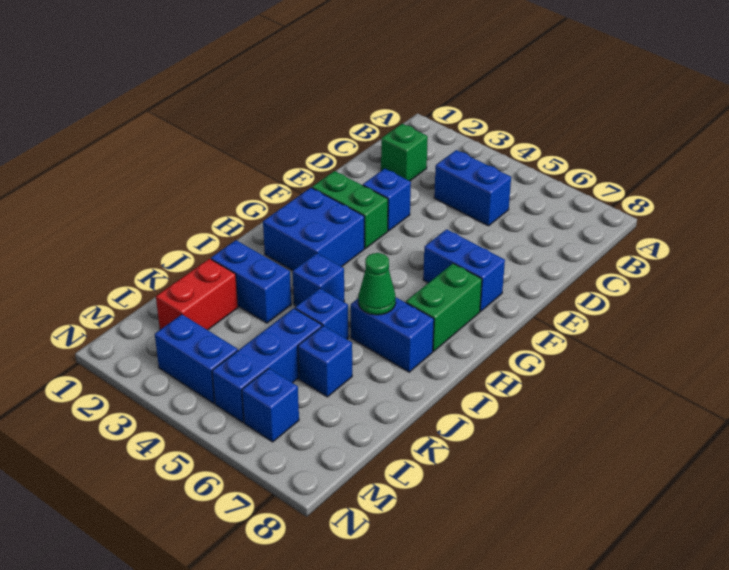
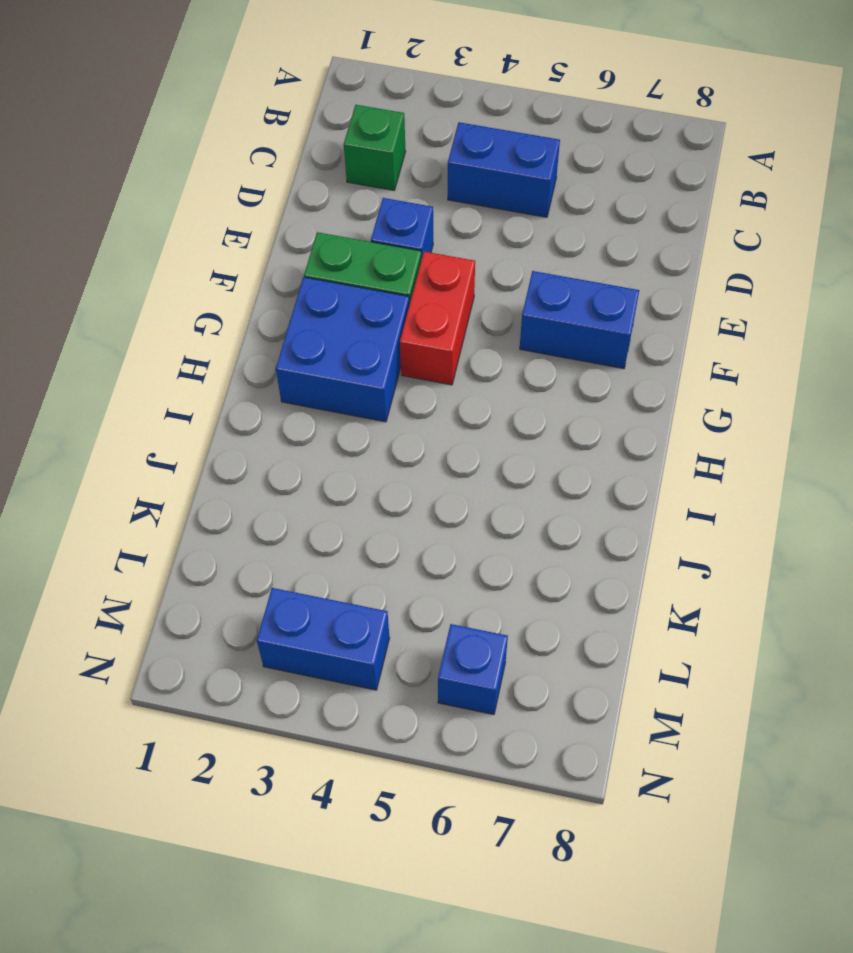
red brick F4:G4 level 1 -> red brick K2:L2 level 1
none -> green brick G7:H7 level 1
none -> blue brick I4 level 1
none -> blue brick I6:I7 level 1

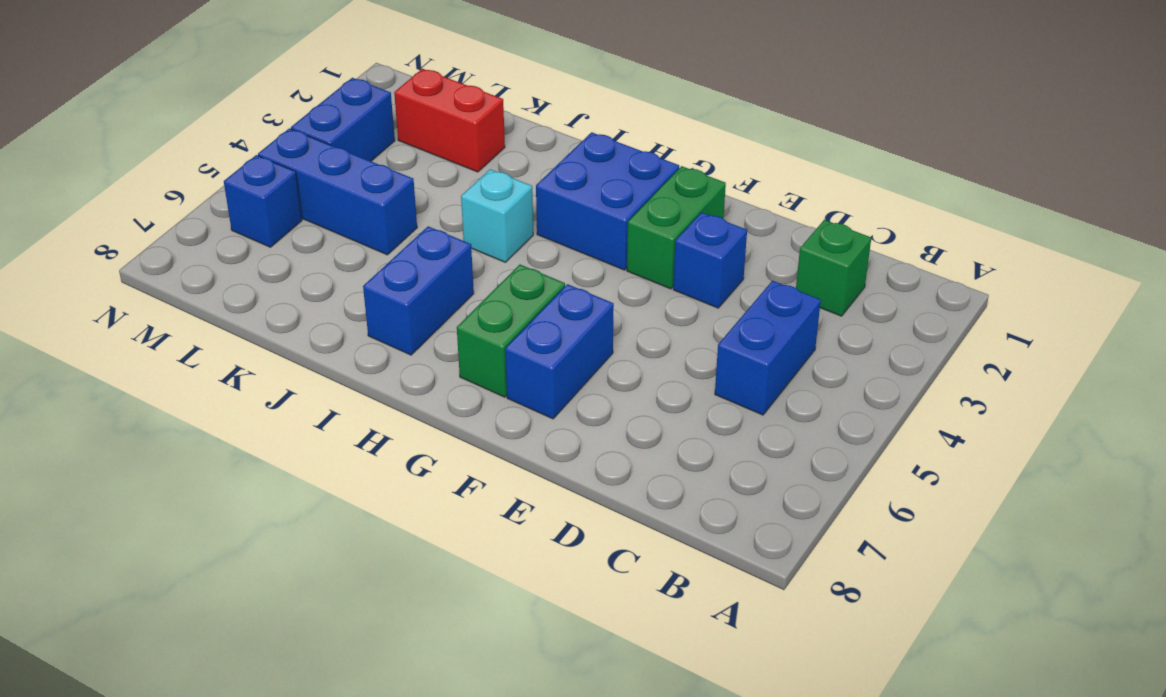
green brick G6:G7 level 1 -> green brick G7:H7 level 1
cyan brick I4 level 1 -> blue brick I4 level 1
none -> blue brick J2:J3 level 1
none -> blue brick J5 level 1
none -> blue brick K6 level 1

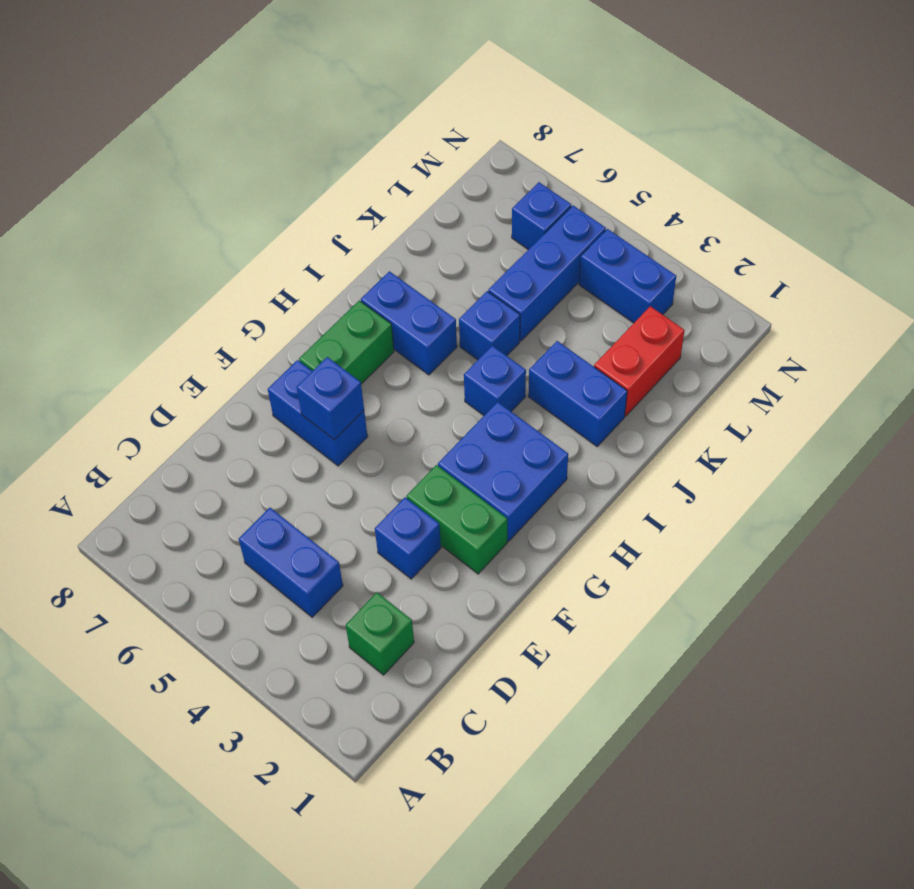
blue brick F6 level 2 -> blue brick K6 level 1
none -> green cone I6 level 2

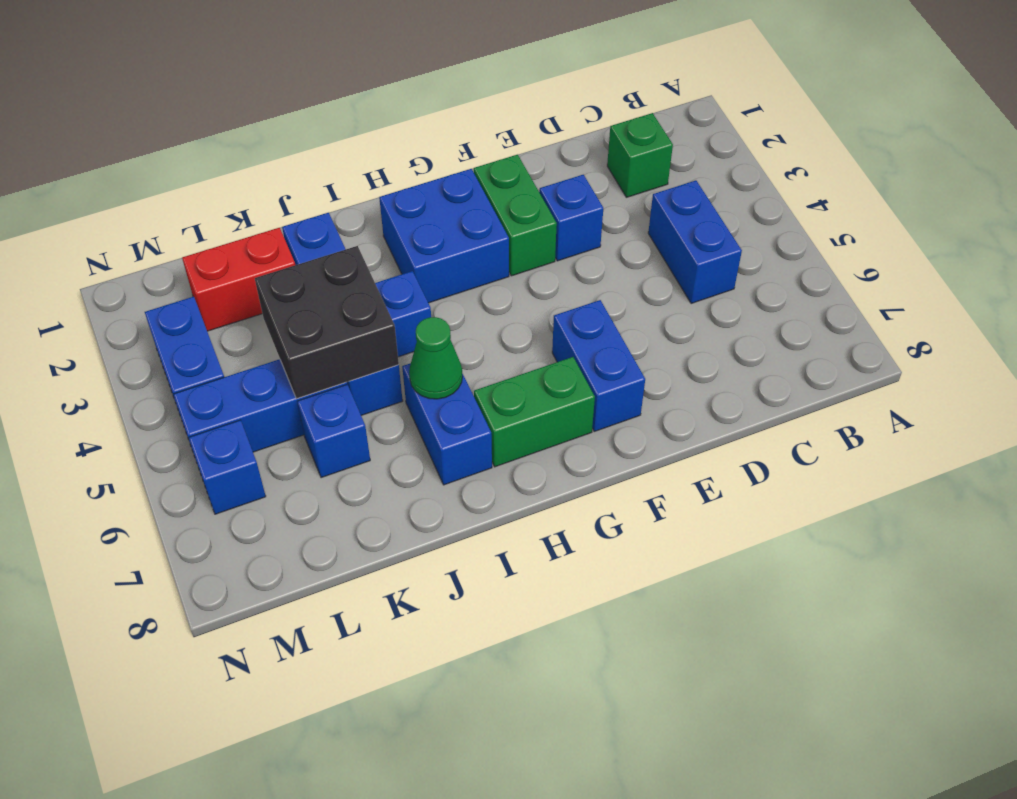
black brick J4:K5 level 2 -> none

